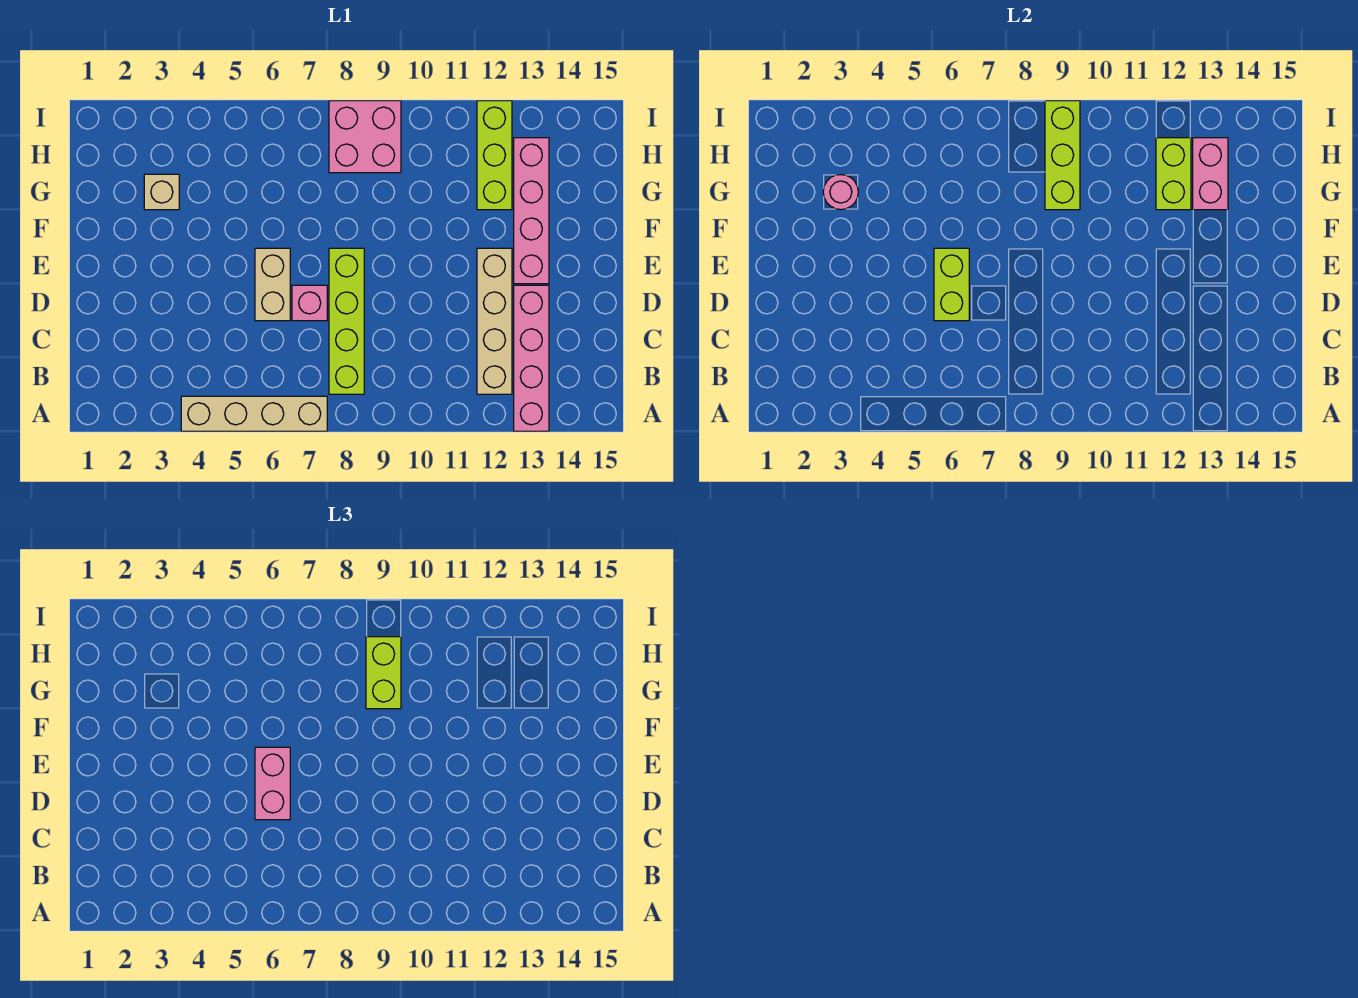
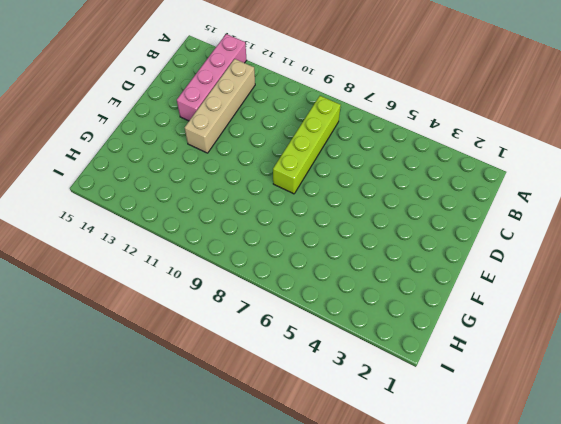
none -> tan brick A4:A7 level 1
none -> tan brick D6:E6 level 1
none -> pink brick D7 level 1

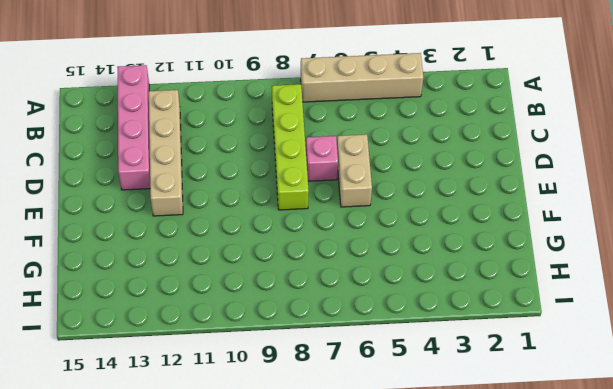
none -> pink brick E13:H13 level 1
none -> tan brick G3 level 1
none -> lime brick G12:I12 level 1

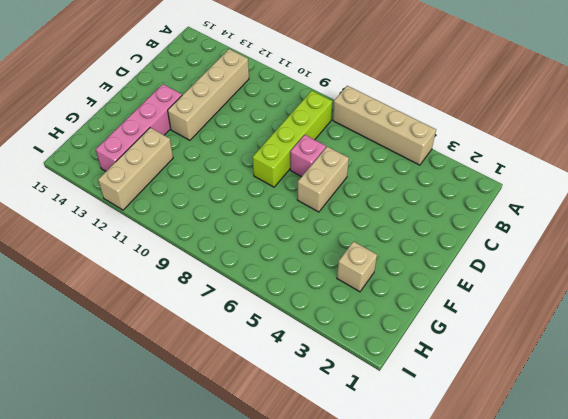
tan brick G12:I12 level 1 -> lime brick G12:I12 level 1
none -> pink brick A13:D13 level 1
none -> pink brick H8:I9 level 1
none -> lime brick D6:E6 level 2

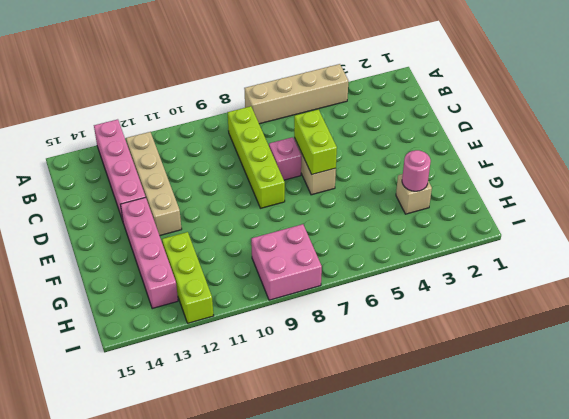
none -> lime brick G9:I9 level 2
none -> lime brick G12:H12 level 2
none -> pink brick G13:H13 level 2

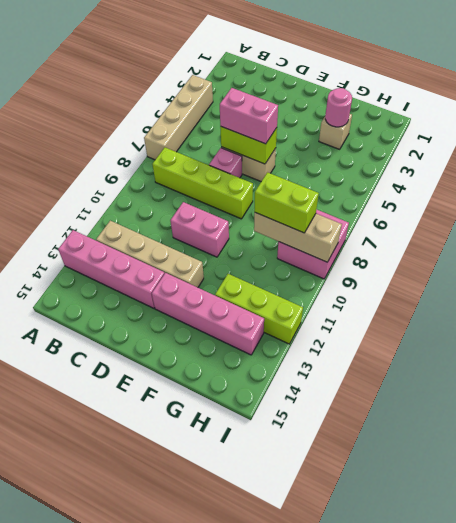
pink brick D10:E10 level 1 -> pink brick G13:H13 level 2
tan brick G9:I9 level 2 -> lime brick G9:I9 level 2
none -> lime brick G12:H12 level 2

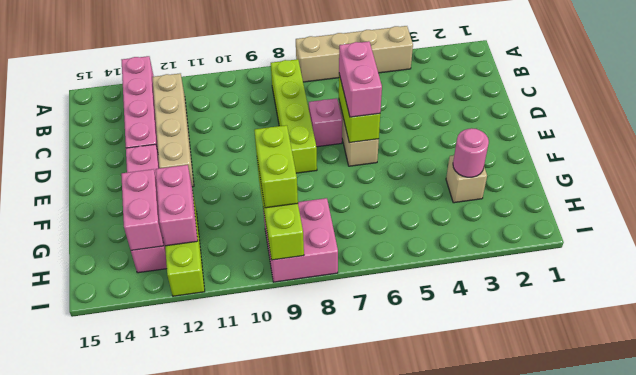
pink brick G12:H12 level 2 -> lime brick G12:H12 level 2

